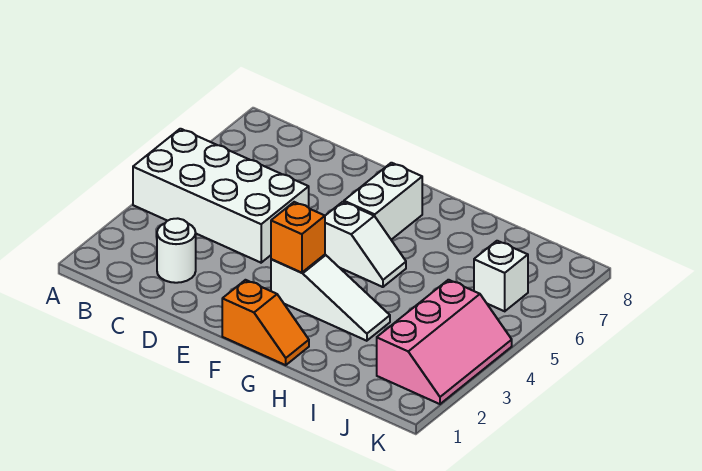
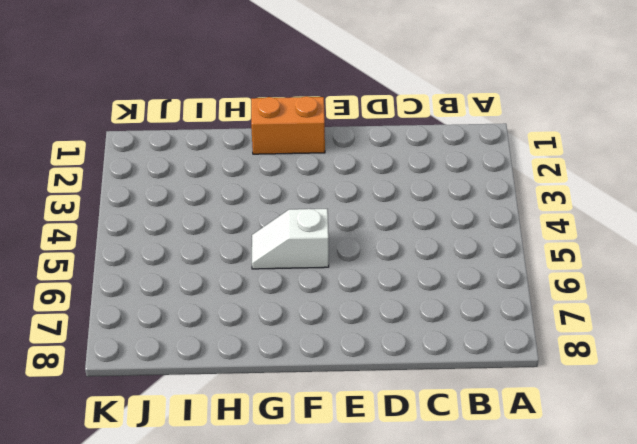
orange brick F1:G1 level 1 -> orange slope F1:G1 level 1 top F
none -> white brick A4:D5 level 1
none -> white round brick C2 level 1

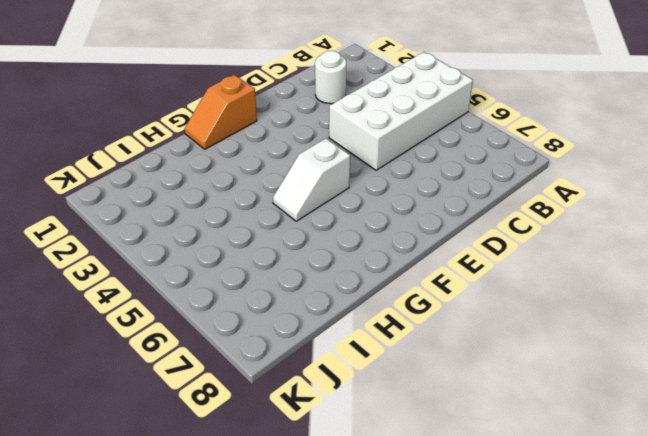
none -> white slope F3:H3 level 1 top F
none -> white brick F6:F7 level 1

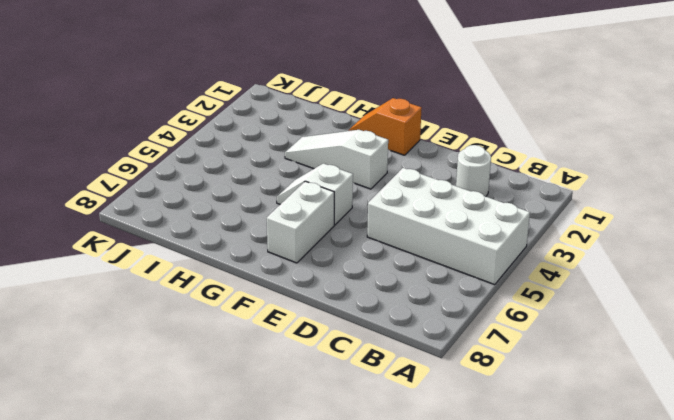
none -> pink slope J2:K4 level 1 top J
none -> white brick J6 level 1

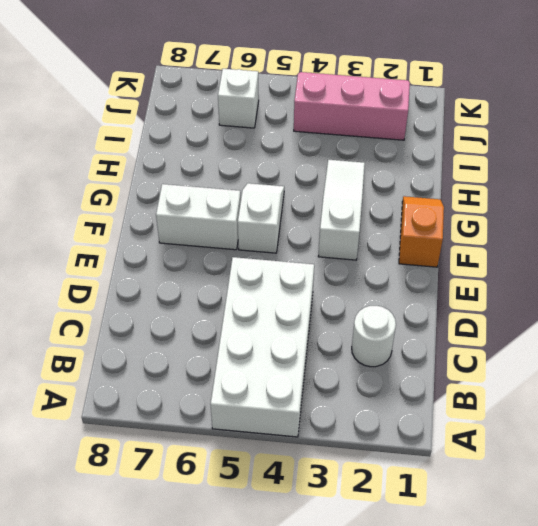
none -> orange brick F3 level 2

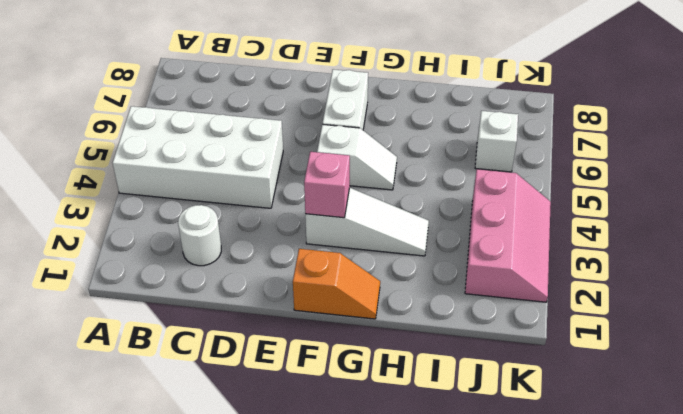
pink brick F3 level 2 -> orange brick F3 level 2

